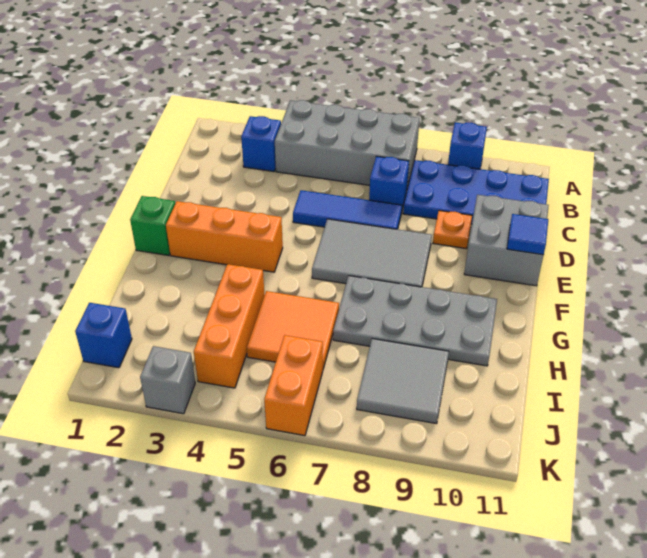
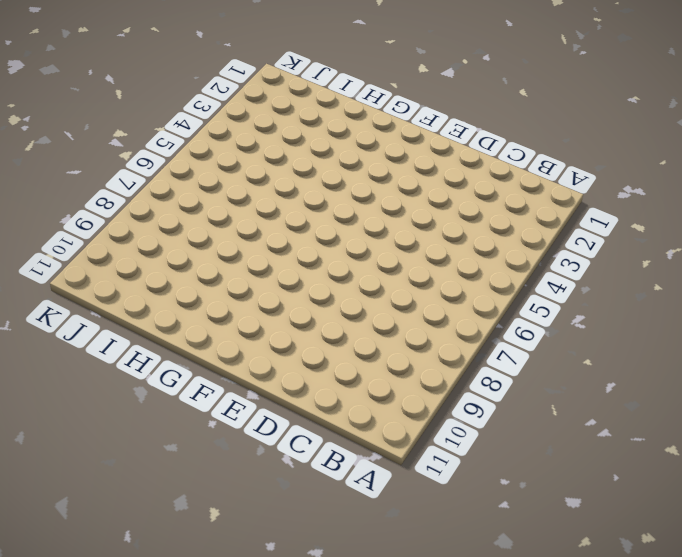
none -> grey brick A4:B7 level 1
none -> blue brick A9 level 1
none -> blue brick B3 level 1

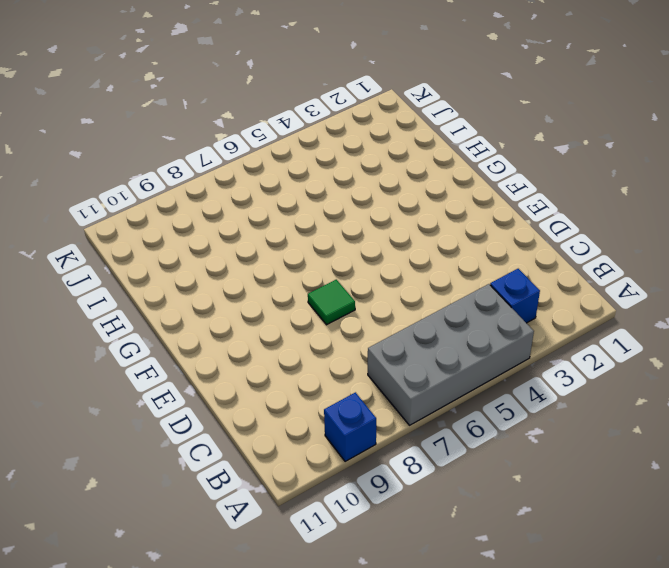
green tile E7 level 1 -> grey tile E6:F8 level 1
none -> blue plate B8:C11 level 1
none -> blue brick C7 level 1
none -> blue tile D5:D7 level 1

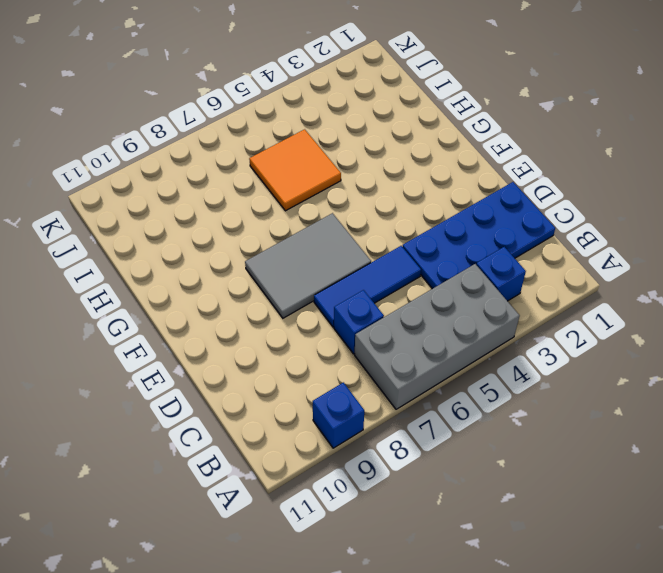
blue plate C1:D4 level 1 -> blue plate B8:C11 level 1
none -> orange plate D9 level 1
none -> grey brick D10:E11 level 1
none -> green brick F1 level 1

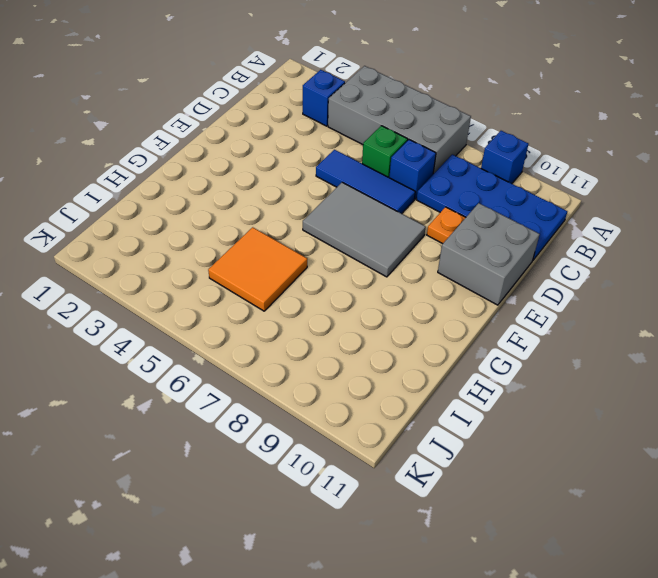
green brick C6 level 1 -> green brick F1 level 1
none -> orange brick F2:F4 level 1
none -> grey plate G7:H10 level 1
none -> orange brick H4:J4 level 1

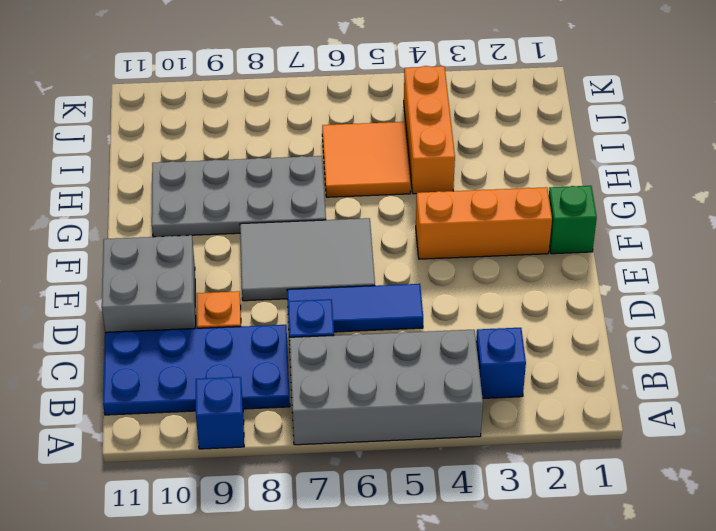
none -> grey tile I8:J9 level 1
none -> blue brick J1 level 1
none -> orange brick J6:K6 level 1

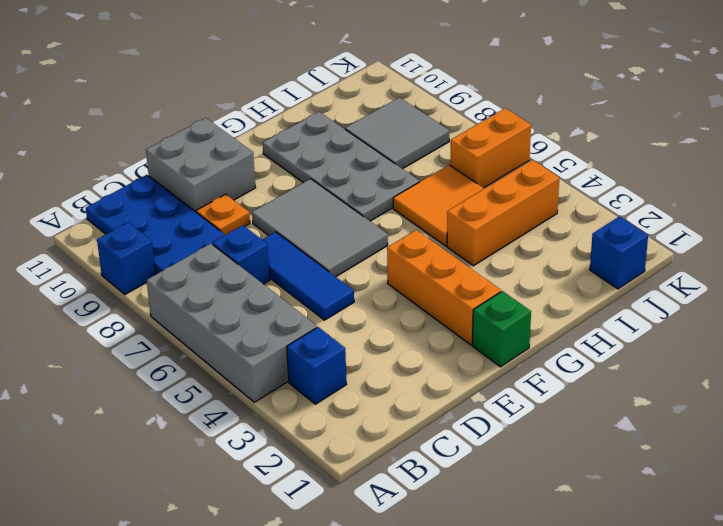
none -> grey brick K3 level 1
none -> blue tile E11 level 2

